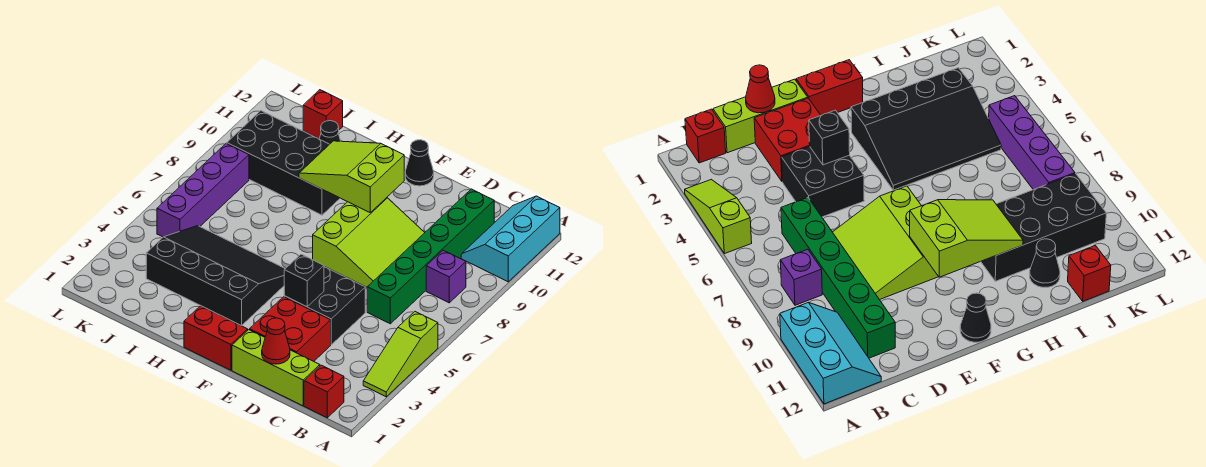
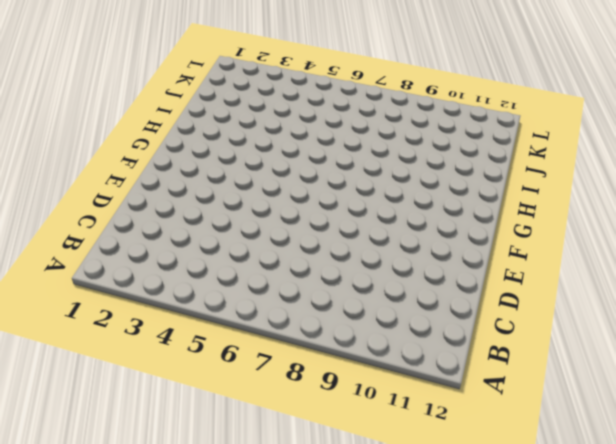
none -> lime slope A3:A5 level 1 top 5
none -> cyan slope A10:B12 level 1 top A
none -> red brick B1 level 1

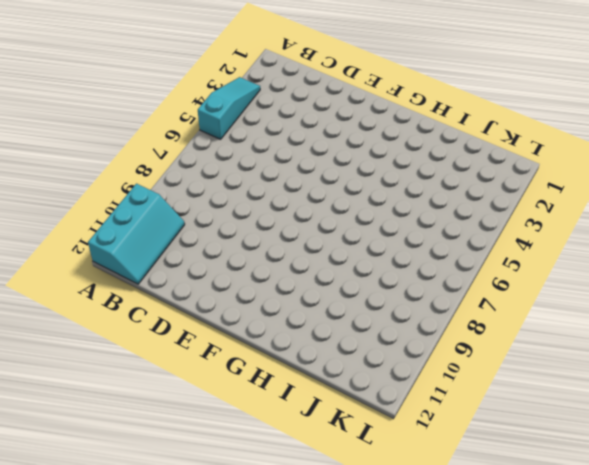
cyan slope A3:A5 level 1 top 5 -> lime slope A3:A5 level 1 top 5
none -> red brick B1 level 1
none -> purple brick B8 level 1
none -> lime brick C1:E1 level 1

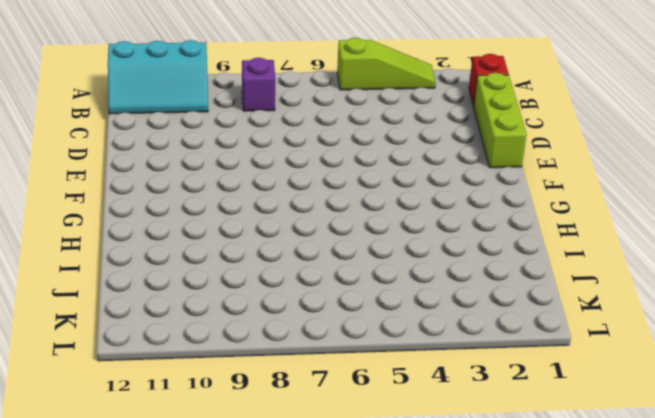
none -> green brick C6:C11 level 1
none -> red brick D2:E3 level 1
none -> black brick D4:E5 level 1

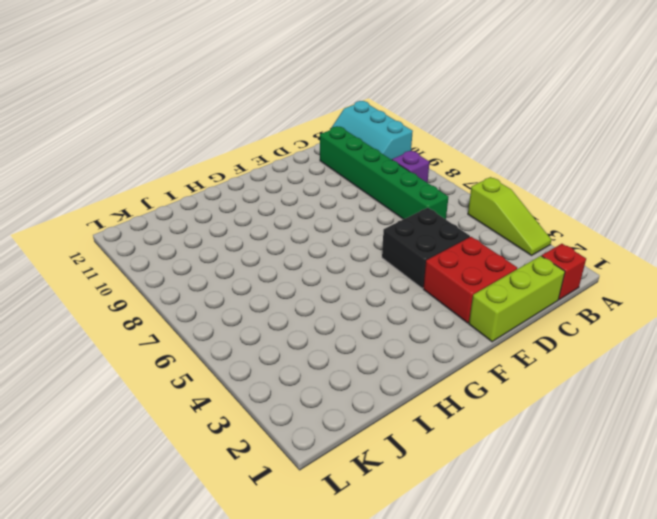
none -> lime slope D7:F9 level 1 top F
none -> red brick F1:G1 level 1
none -> black cone F12 level 1

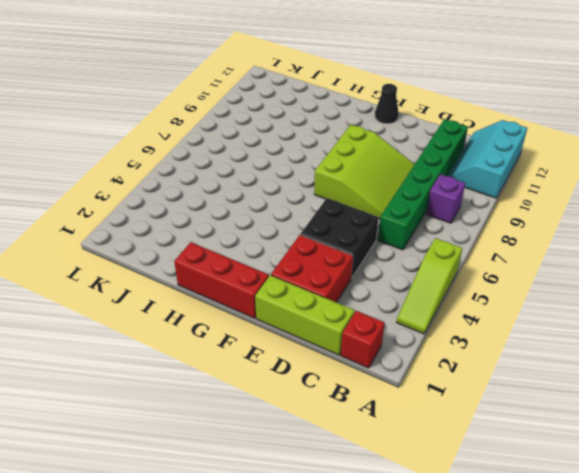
red brick F1:H1 level 1 -> red brick F1:G1 level 1
none -> black slope G3:J5 level 1 top 3
none -> black brick H9:K10 level 1
none -> black cone I11 level 1

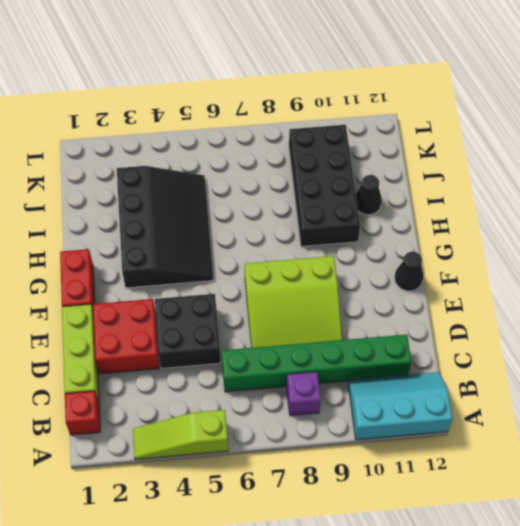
none -> red brick J12 level 1
none -> purple brick K5:K8 level 1
none -> red cone D1 level 2

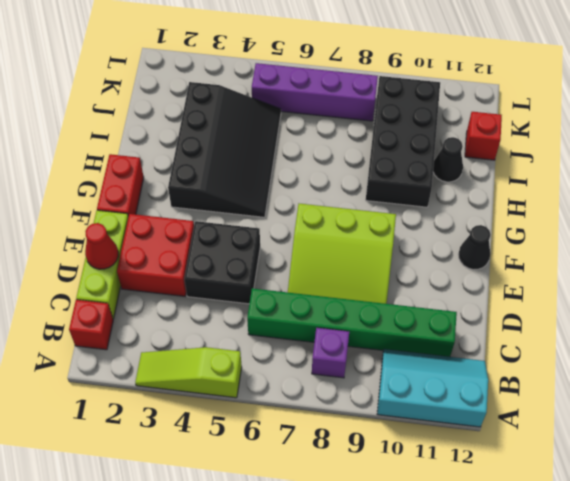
none -> black brick E4 level 2
none -> lime slope F9:H10 level 2 top F

